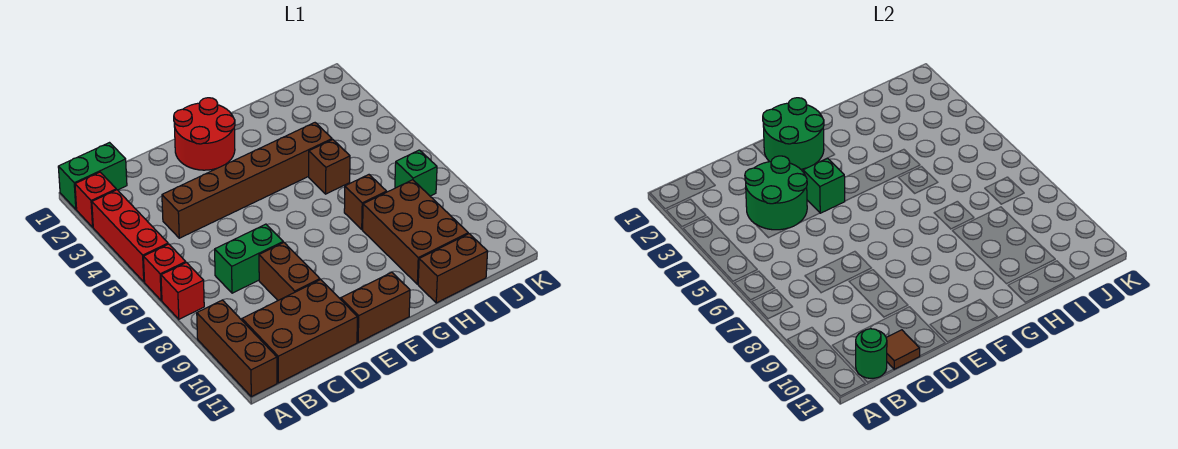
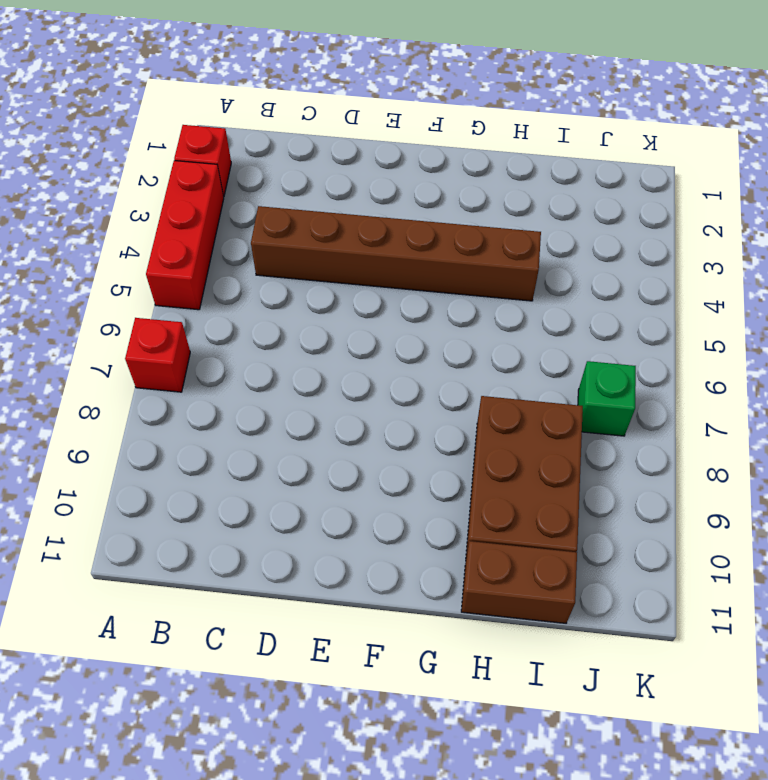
none -> green brick A1:B1 level 1
none -> red brick A6 level 1
none -> brown brick A9:A11 level 1

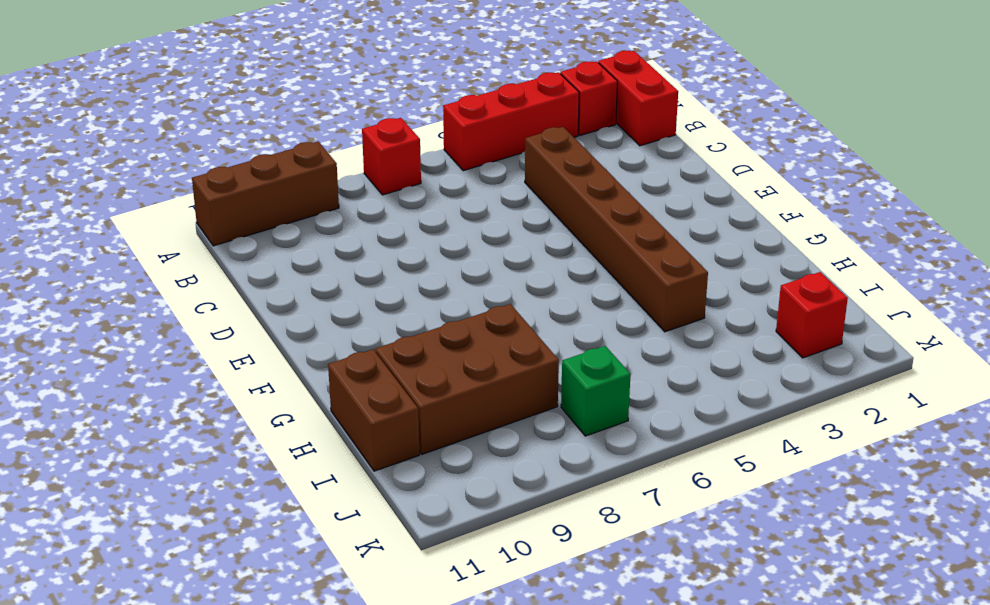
red brick A1:B1 level 1 -> green brick A1:B1 level 1
red brick J2 level 1 -> red brick A6 level 1
none -> brown brick B10:D11 level 1
none -> green brick C7:D7 level 1
none -> brown brick D8:D9 level 1

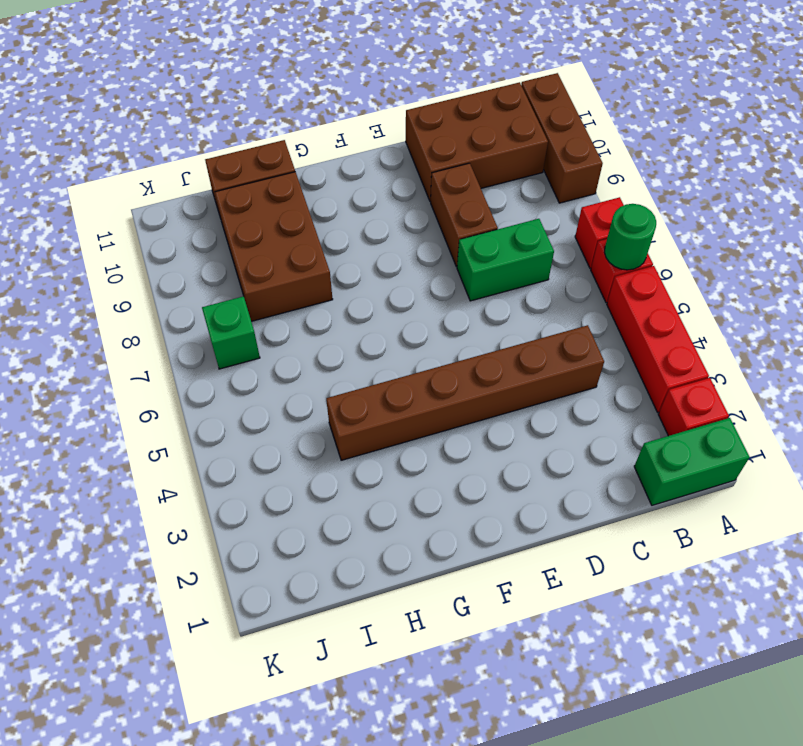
green round brick A6 level 2 -> green round brick B11 level 2
none -> red round brick E1:F2 level 1
none -> brown brick E11:F11 level 1
none -> brown brick H5 level 1

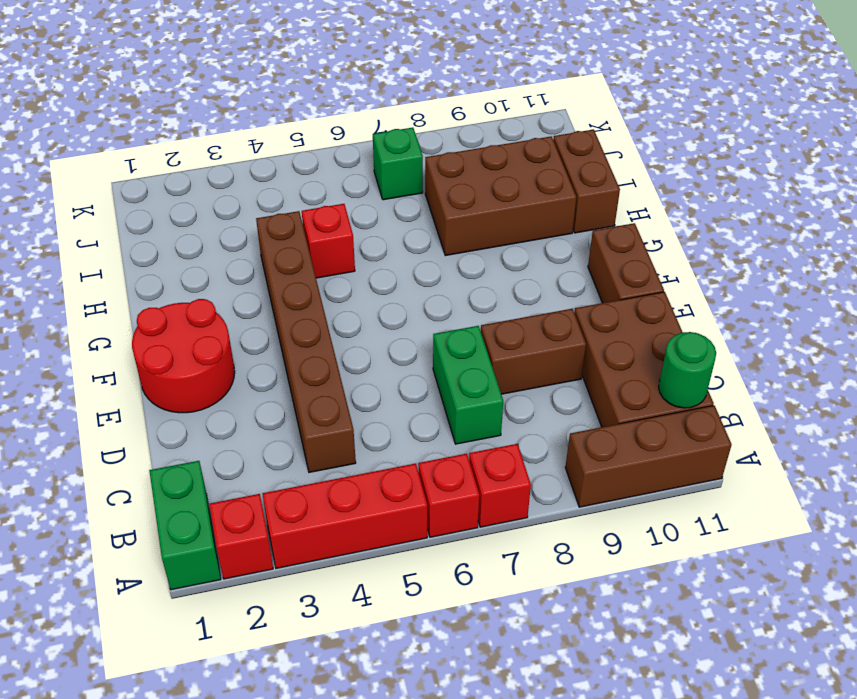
red brick H5 level 1 -> brown brick H5 level 1
none -> brown brick H7 level 1
none -> green round brick C3:D4 level 2
none -> brown tile C11 level 2

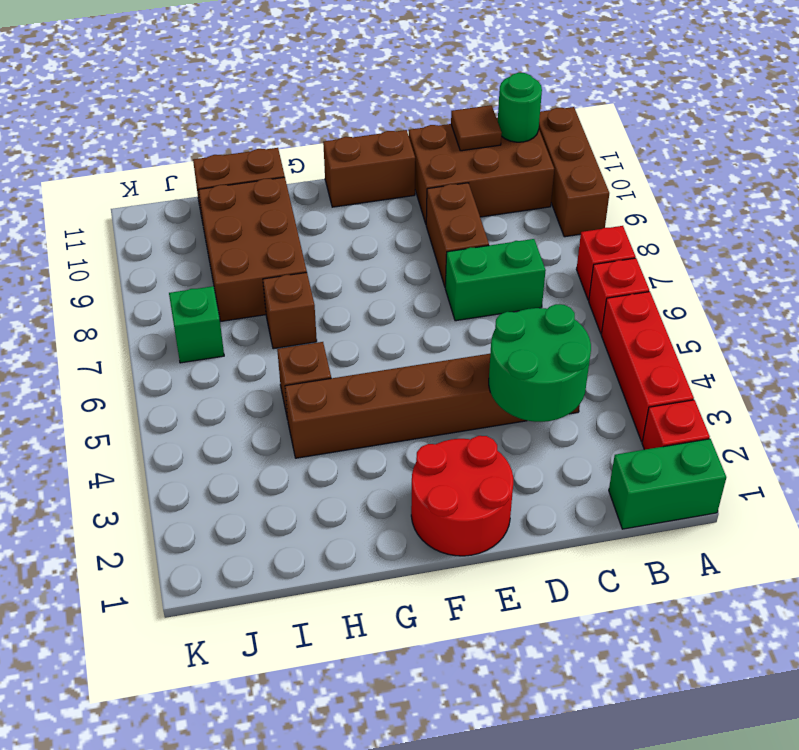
none -> green round brick E1:F2 level 2
none -> green brick E4 level 2

